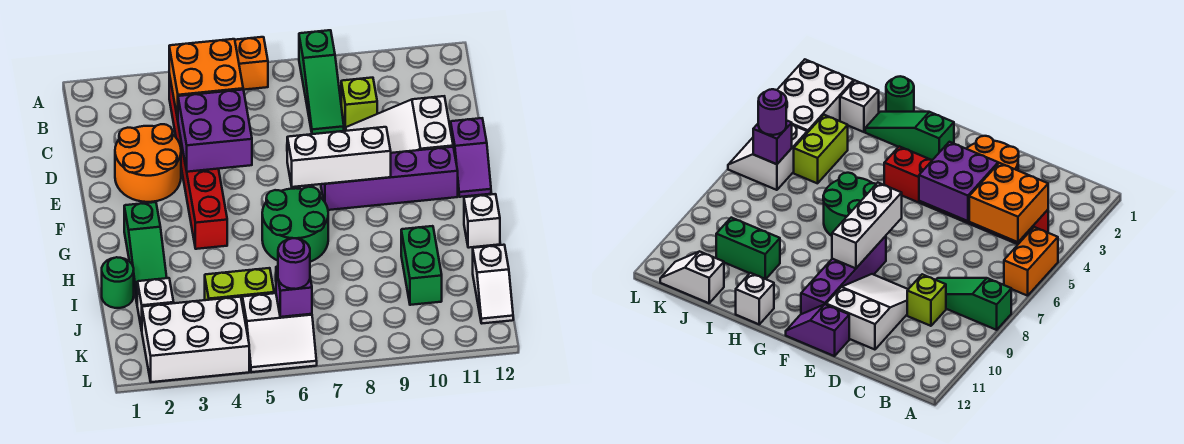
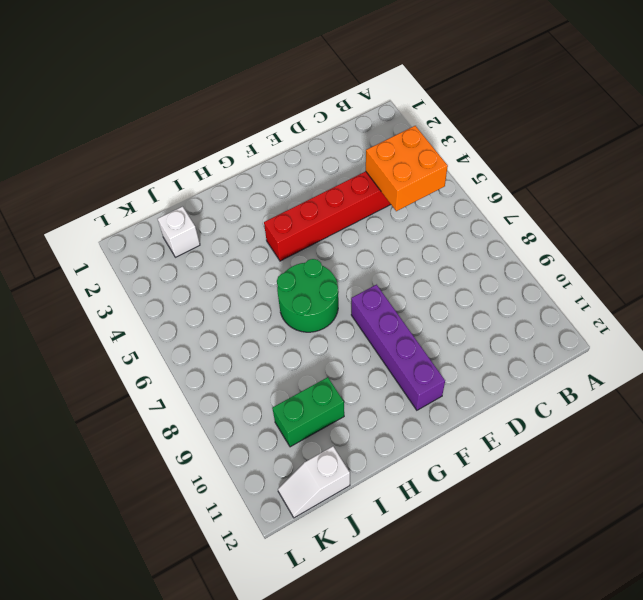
none -> orange brick A5:A6 level 1
none -> green slope A8:C8 level 1 top A
none -> lime brick C9 level 1

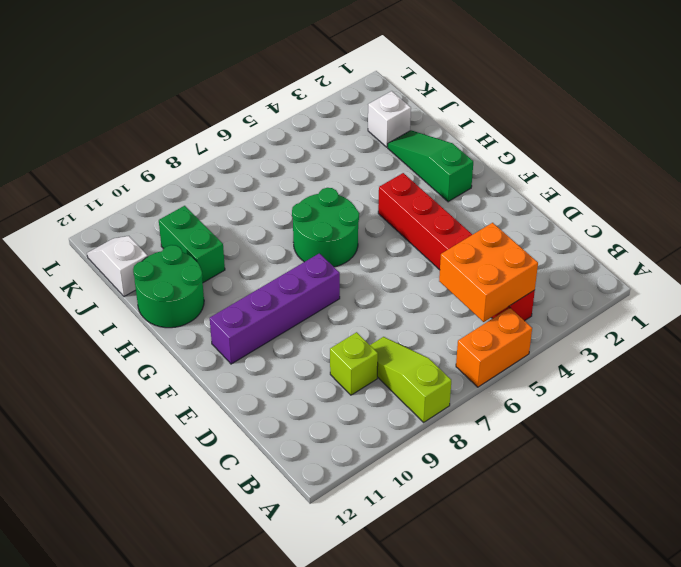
lime slope A8:C8 level 1 top A -> green slope A8:C8 level 1 top A
green round brick H11:I12 level 1 -> white brick H12 level 1
none -> orange round brick D2:E3 level 1
none -> white slope D9:E11 level 1 top 11
none -> purple slope E12:F12 level 1 top E

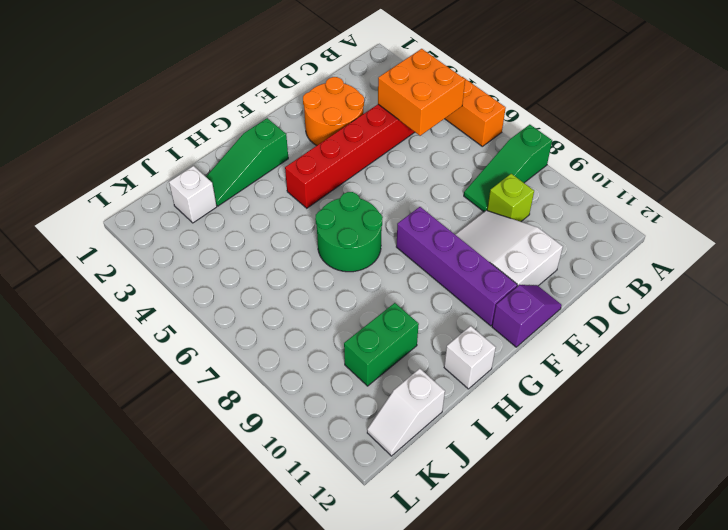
purple slope E12:F12 level 1 top F -> purple slope E12:F12 level 1 top E
none -> green round brick I1 level 1
none -> lime brick J4:J5 level 1
none -> white brick K2:L4 level 1

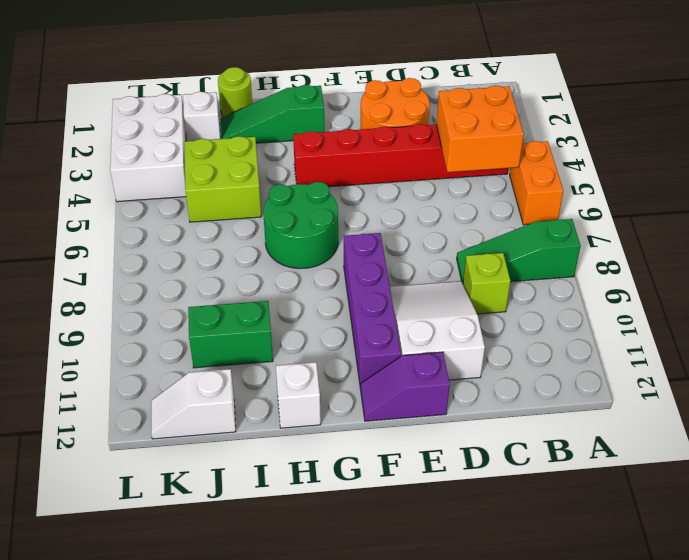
lime round brick I1 level 1 -> green round brick I1 level 1
lime brick I4:J5 level 1 -> lime brick J4:J5 level 1
none -> white slope K5:L6 level 1 top K
none -> purple brick D4:E5 level 2
none -> white brick F7:F9 level 2

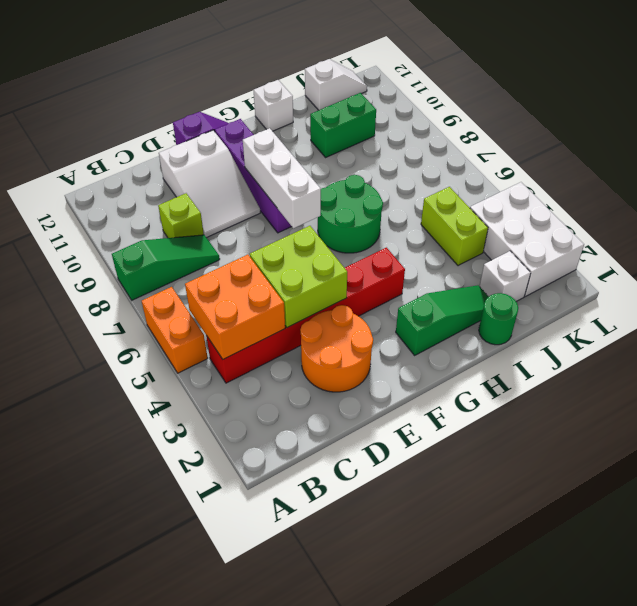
lime brick D4:E5 level 2 -> purple brick D4:E5 level 2
none -> white slope K5:L6 level 1 top K
none -> purple brick K6 level 2
none -> purple round brick K6 level 3

